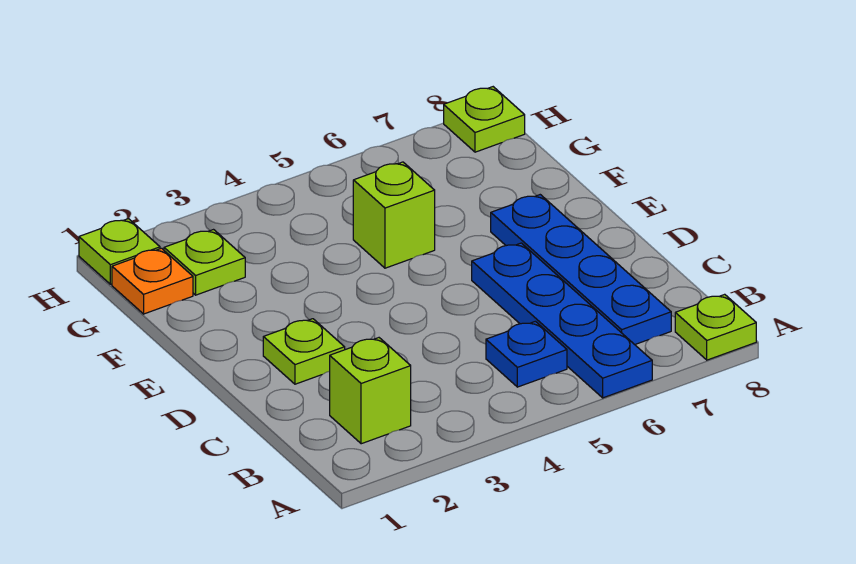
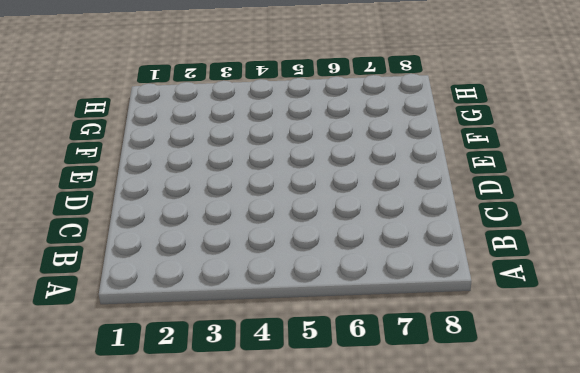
none -> blue plate A6:D6 level 1
none -> lime plate A8 level 1

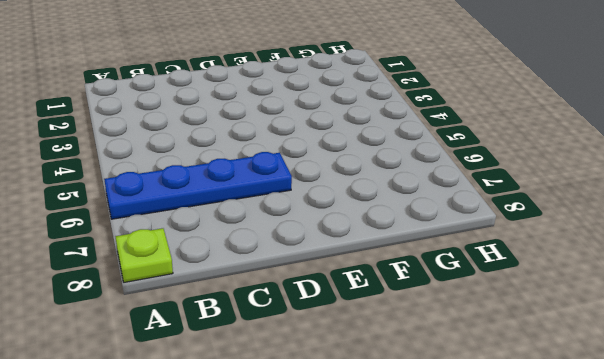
none -> lime brick B2 level 1
none -> blue plate B5 level 1

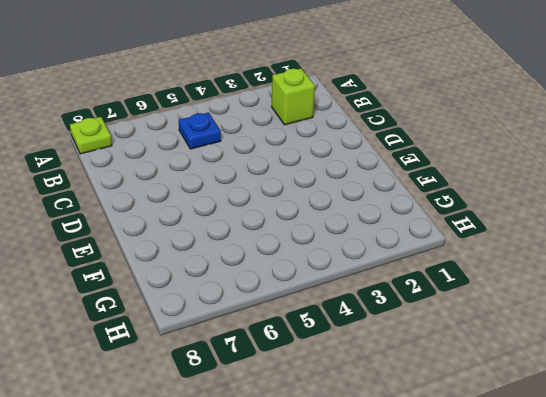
none -> blue plate A6:D6 level 1
none -> blue plate B7:E7 level 1

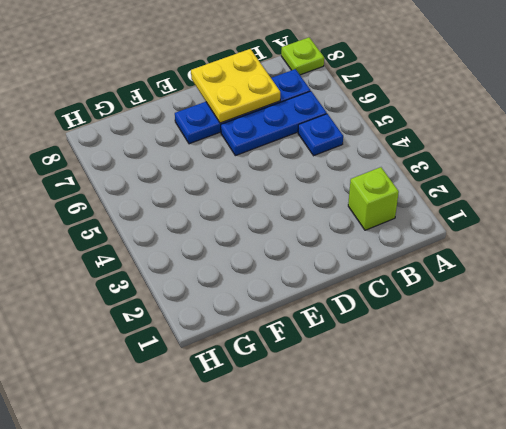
blue plate B6:D6 level 1 -> blue plate A6:D6 level 1
yellow plate C7:D8 level 2 -> none
none -> lime plate D2 level 1
none -> lime brick F5 level 1

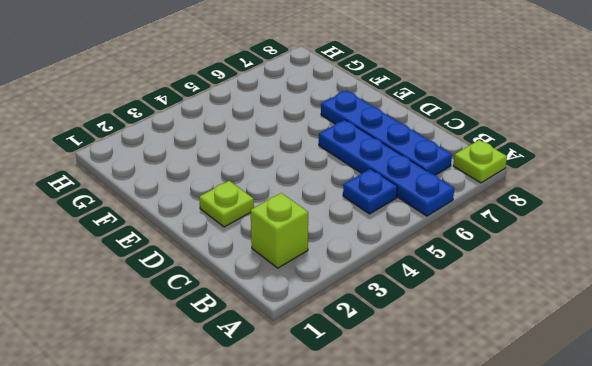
none -> lime brick F5 level 1
none -> orange plate G1 level 1

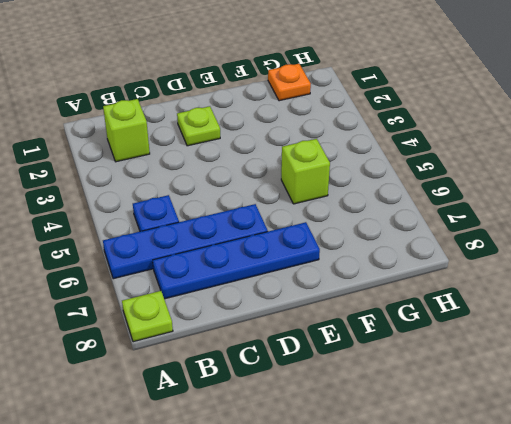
none -> lime plate G2 level 1
none -> lime plate H1 level 1

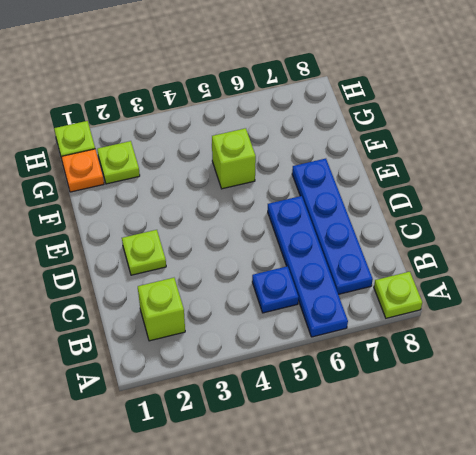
none -> lime plate H8 level 1

